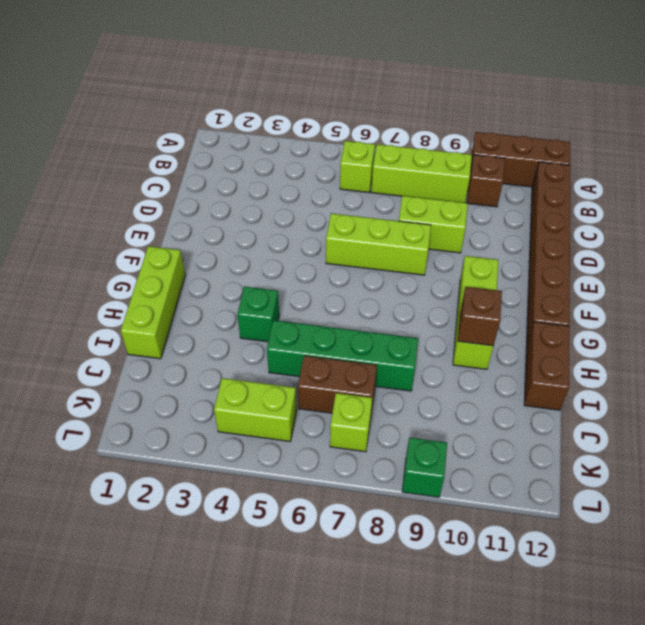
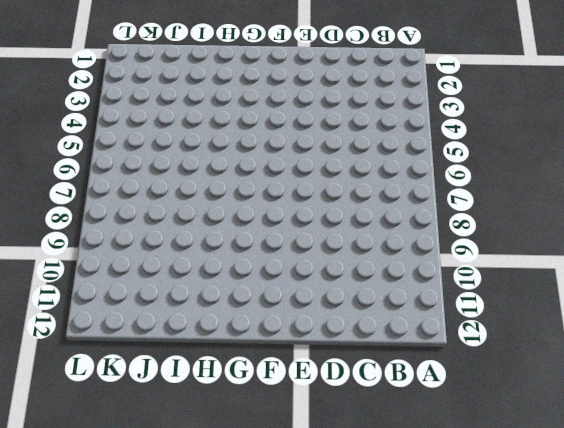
none -> brown brick A10:A12 level 1
none -> lime brick B6 level 1
none -> lime brick B7:B9 level 1

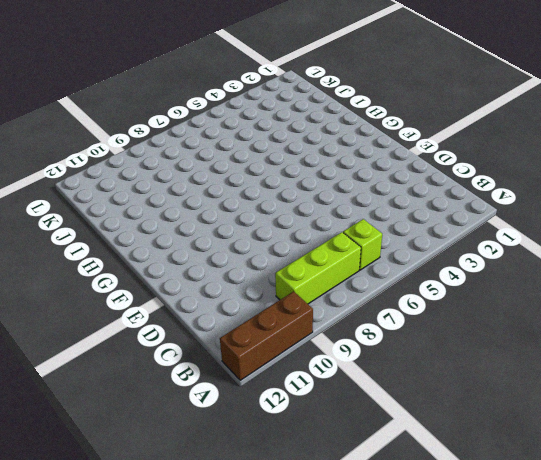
none -> brown brick B10 level 1
none -> brown brick B12:G12 level 1
none -> lime brick D8:D9 level 1

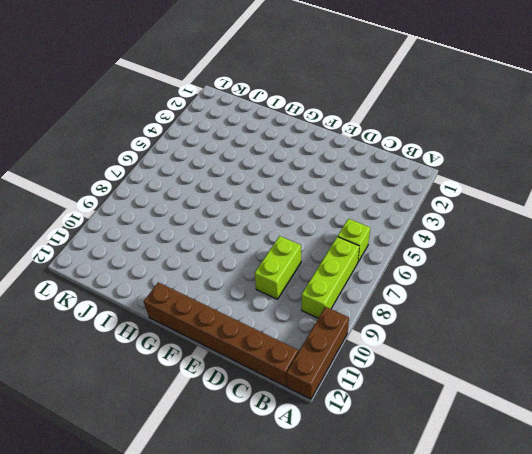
none -> brown brick B10 level 1
none -> lime brick E6:E8 level 1
none -> lime brick F10:H10 level 1

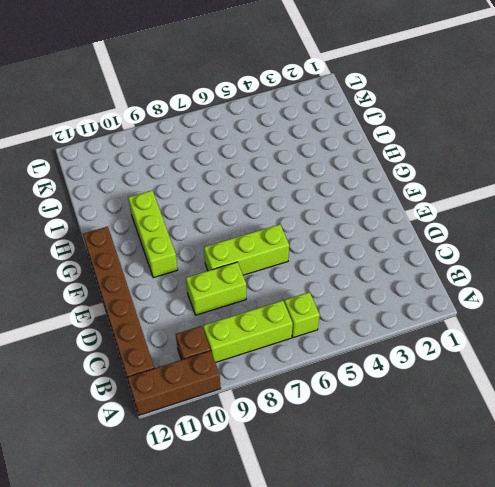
none -> lime brick G1:I1 level 1
none -> green brick H4 level 1
none -> brown brick H12:I12 level 1

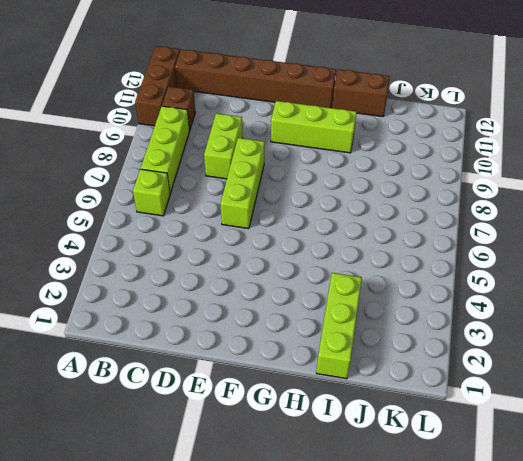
lime brick I1:I3 level 1 -> lime brick G1:I1 level 1
none -> green brick H4 level 1
none -> green brick I5:I8 level 1
none -> brown brick J6:J7 level 1

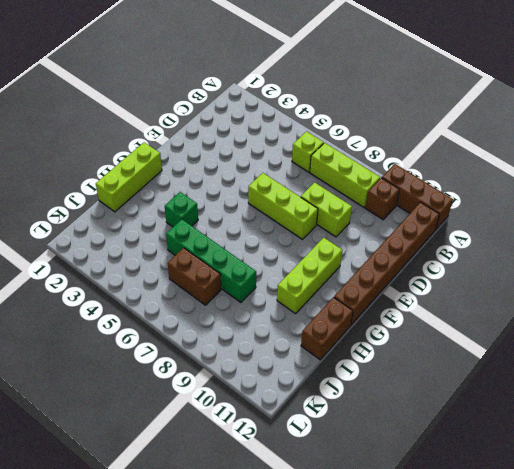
none -> lime brick K4:K5 level 1
none -> lime brick K7 level 1
none -> green brick L9 level 1

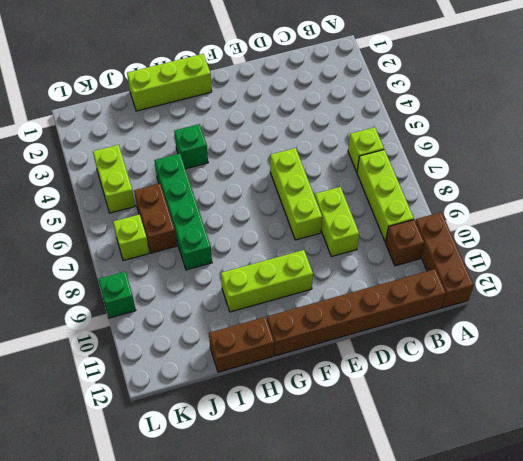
none -> brown brick H10 level 2

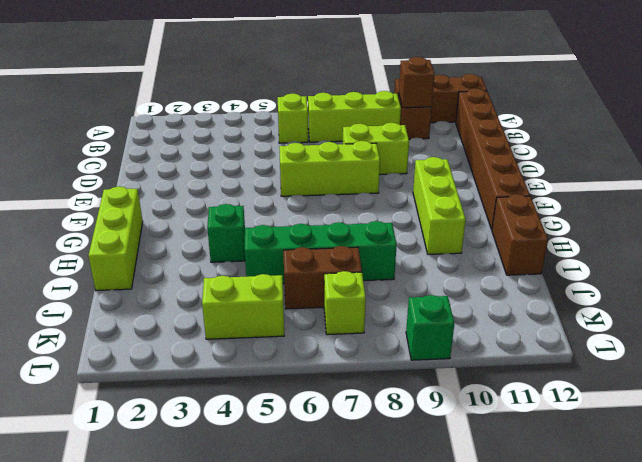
brown brick B10 level 2 -> brown brick H10 level 2

